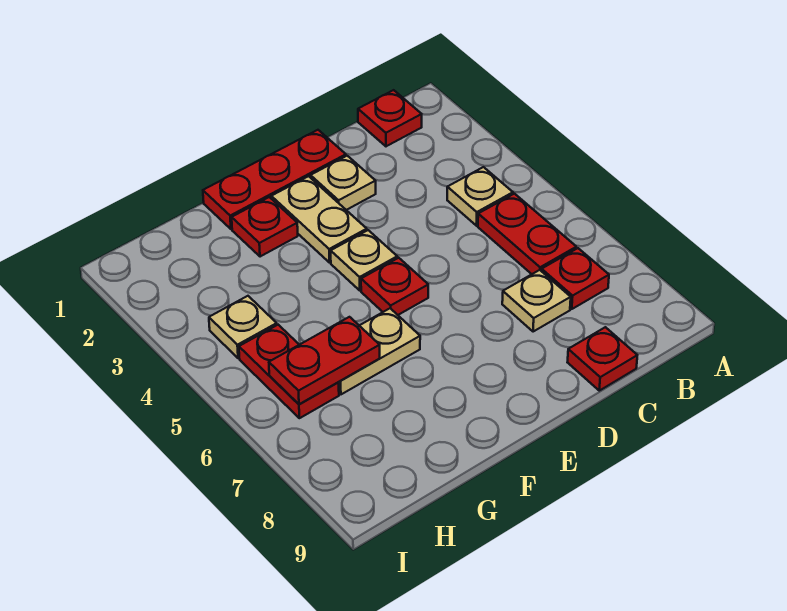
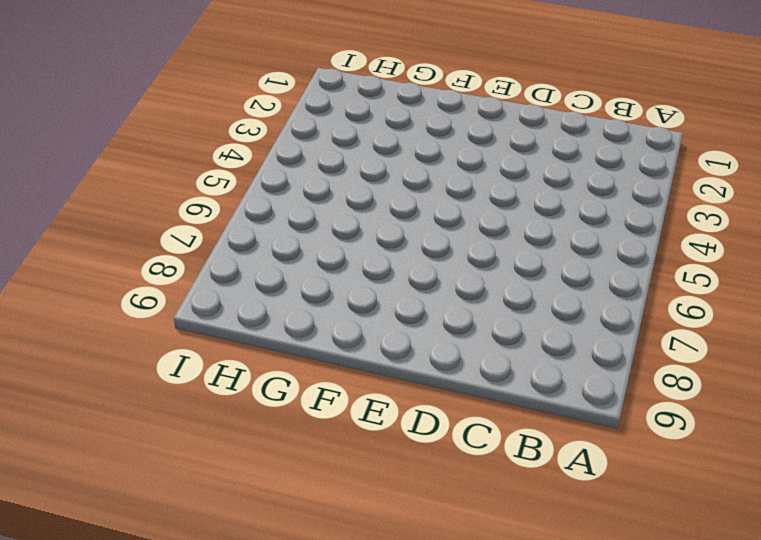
none -> red plate B1 level 1
none -> tan plate B4 level 1
none -> red plate B5:B6 level 1

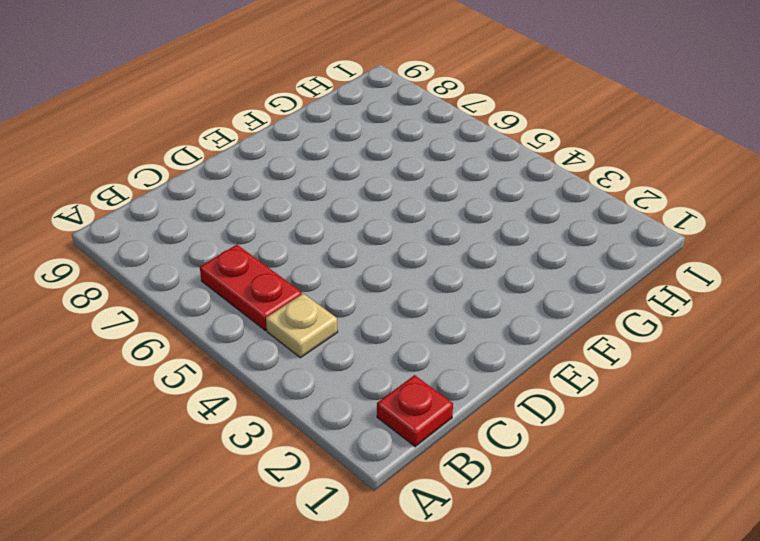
none -> red plate B7 level 1
none -> tan plate C7 level 1
none -> red plate C9 level 1

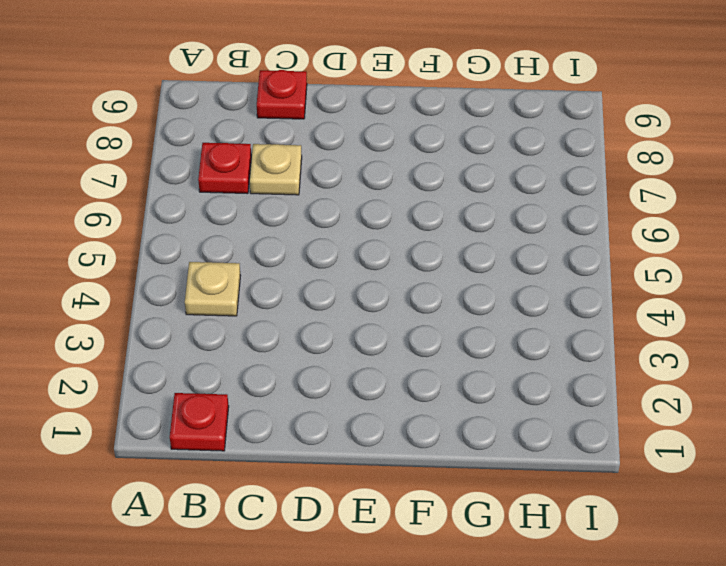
none -> red plate B5:B6 level 1
none -> red plate D1:F1 level 1
none -> tan plate D2 level 1

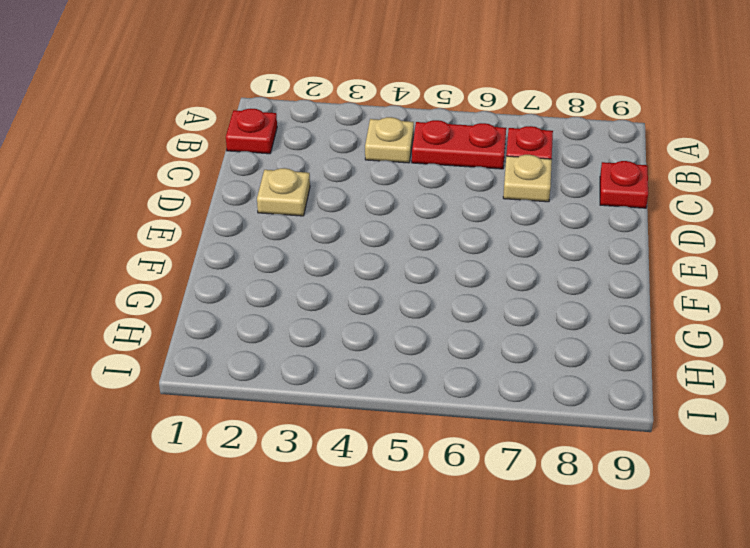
none -> red plate D1:F1 level 1
none -> tan plate E2:E3 level 1
none -> tan plate E4 level 1

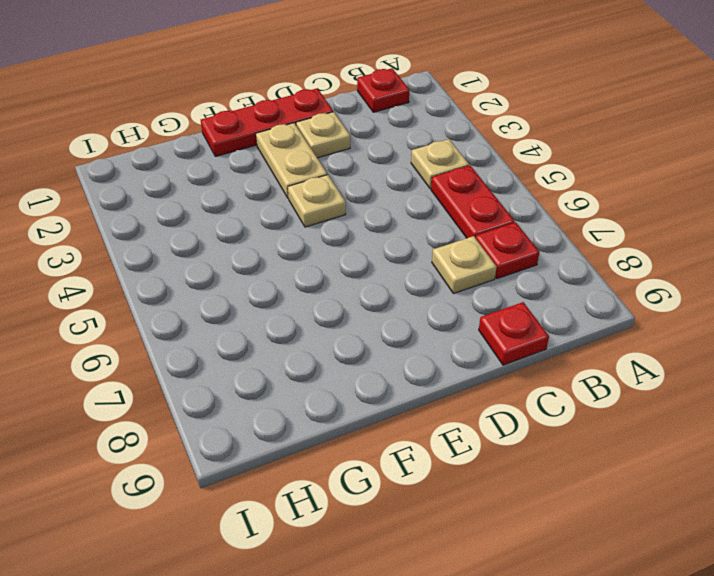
none -> red plate E5 level 1
none -> red plate F2 level 1
none -> tan plate F6:G6 level 1

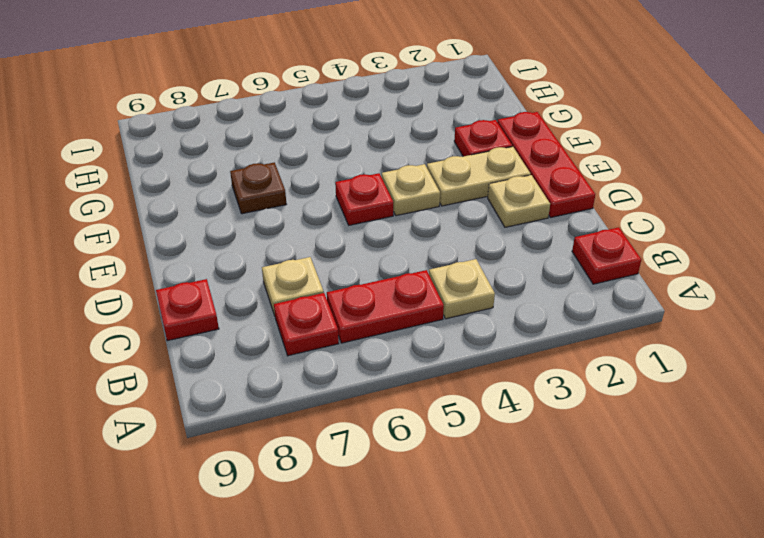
brown plate F7 level 1 -> none
none -> tan plate F6:G6 level 1
none -> tan plate H4 level 1
none -> red plate H5:H6 level 1

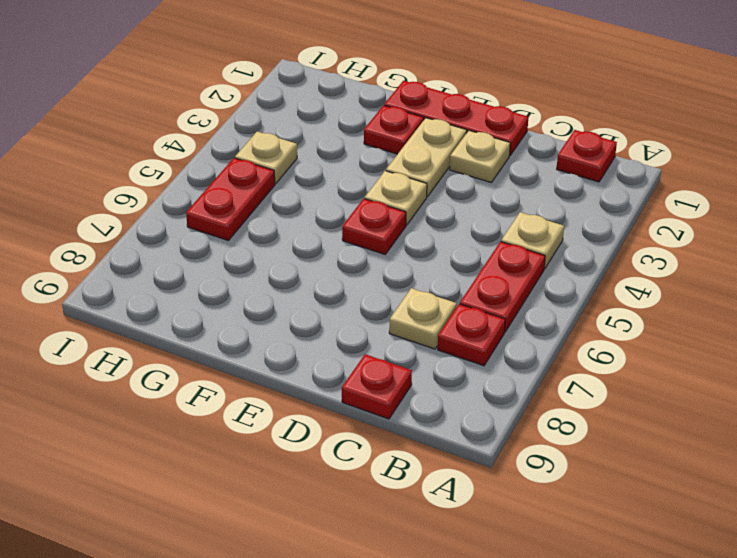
none -> tan plate F6:G6 level 1
none -> red plate G6:H6 level 2

